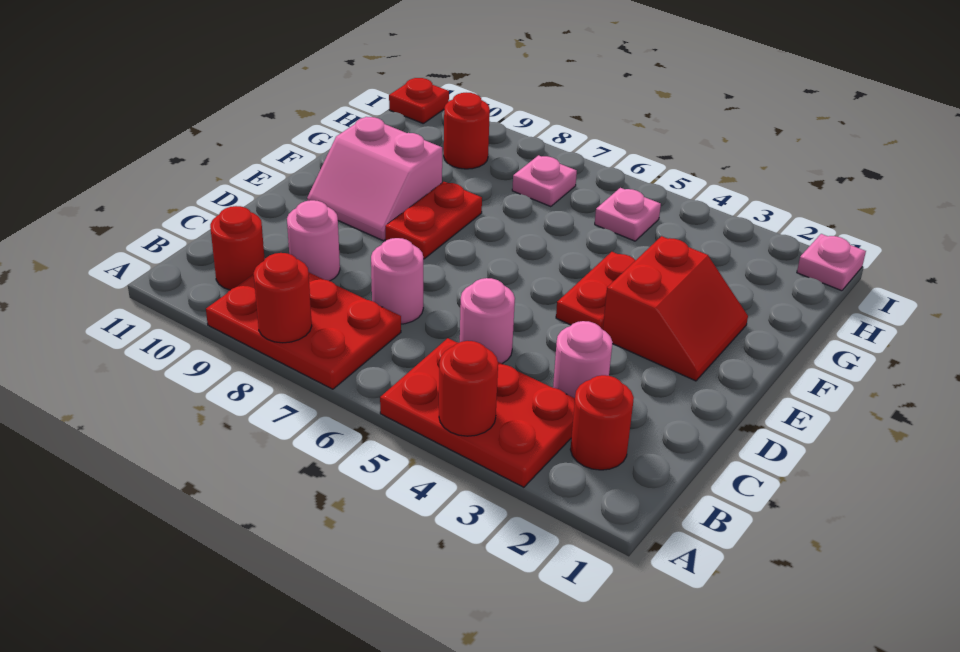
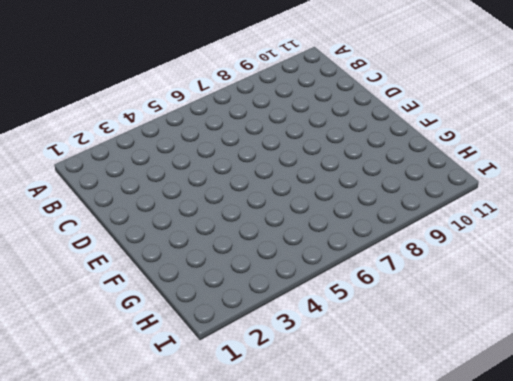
none -> red plate A3:B5 level 1
none -> red plate A7:B9 level 1
none -> red round brick B2 level 1

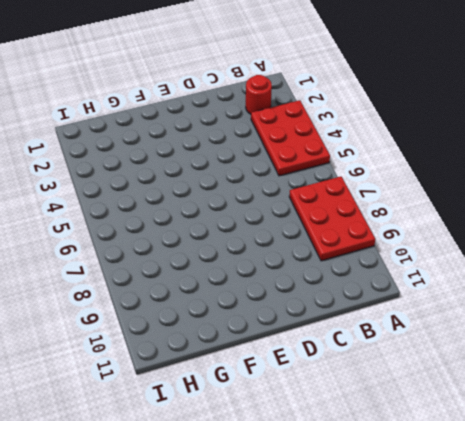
none -> red round brick B10 level 1
none -> pink round brick C3 level 1
none -> pink round brick C5 level 1

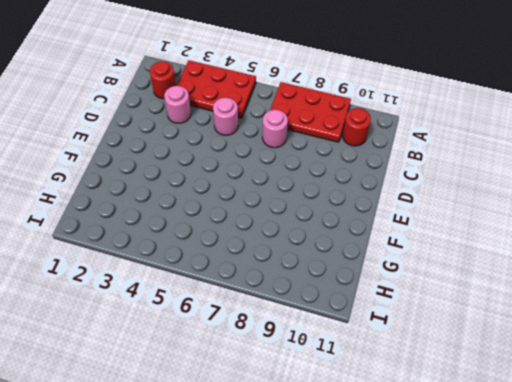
none -> pink round brick C9 level 1
none -> red slope E2:F3 level 1 top 3
none -> red plate E4:F4 level 1

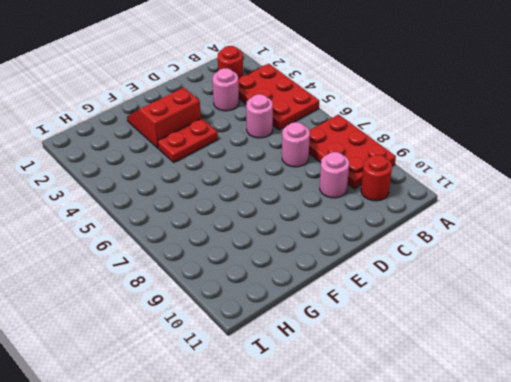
none -> red plate E8:F8 level 1
none -> pink slope E9:F10 level 1 top F
none -> pink plate H5 level 1

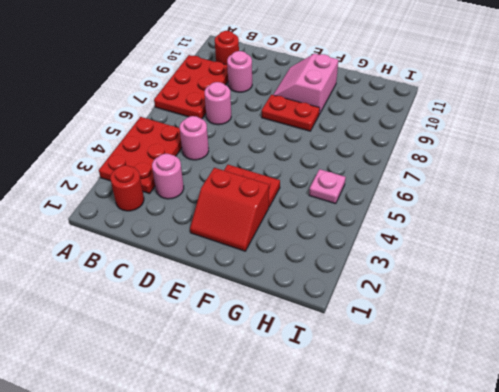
none -> pink plate H7 level 1
none -> red round brick H9 level 1
none -> pink plate I1 level 1

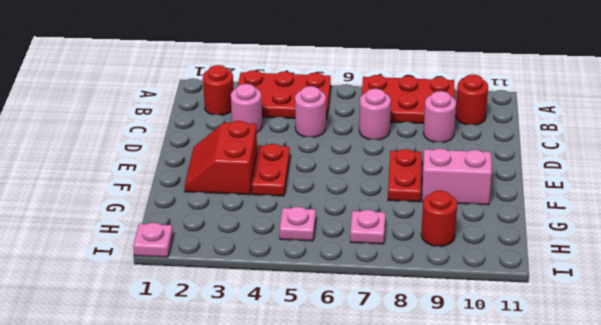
none -> red plate I11 level 1
none -> red round brick A4 level 2
none -> red round brick A8 level 2

